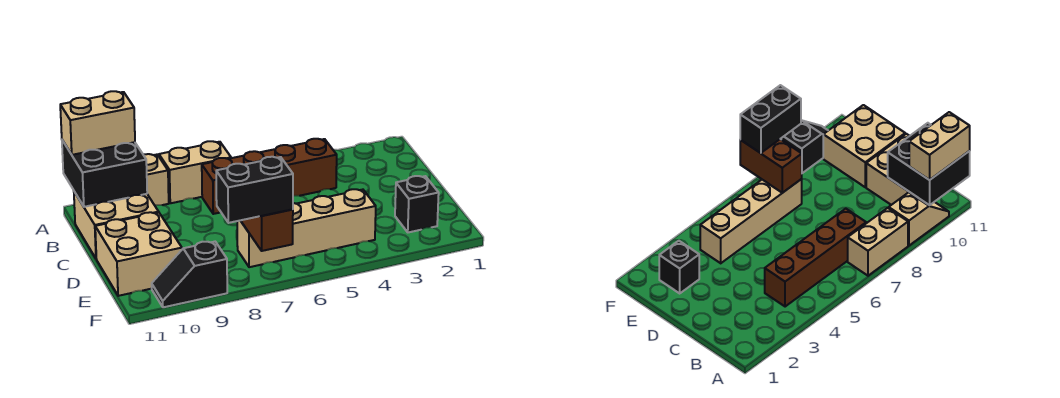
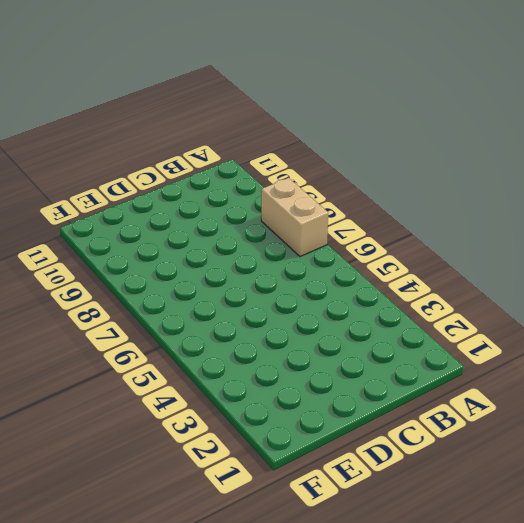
none -> tan slope A9:A10 level 1 top 9
none -> brown brick B4:B7 level 1
none -> tan brick B10:C11 level 1

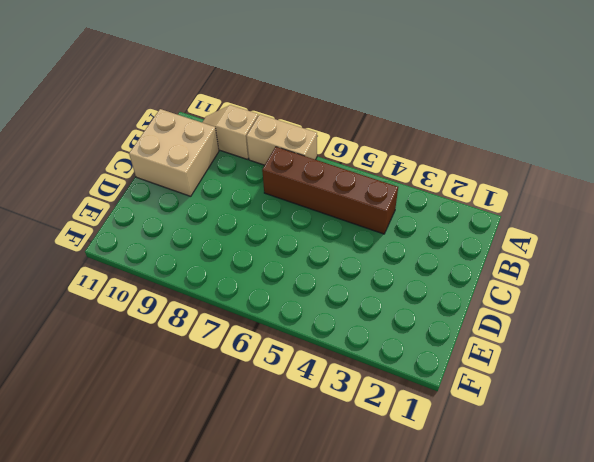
none -> tan brick D10:E11 level 1
none -> black brick E2 level 1
none -> tan brick E4:E7 level 1

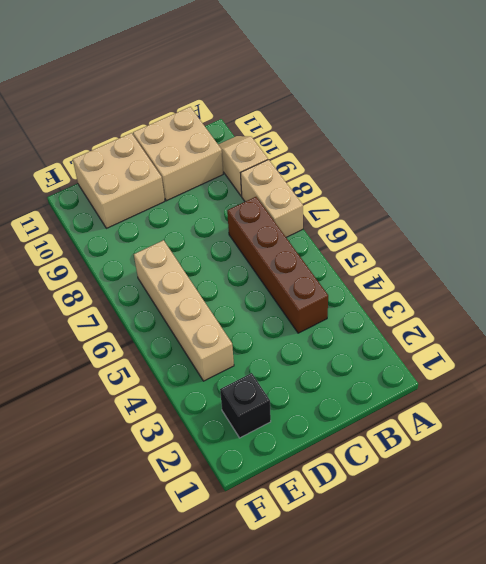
none -> black slope F9:F10 level 1 top 9
none -> black brick A10:B11 level 2
none -> brown brick E7:F7 level 2

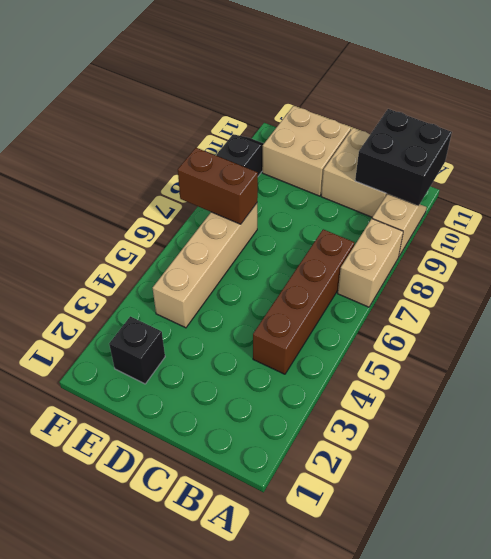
none -> tan brick A10:A11 level 3
none -> black brick F7:F8 level 3

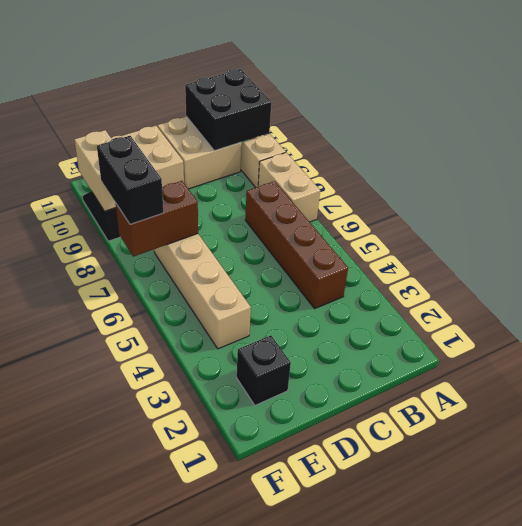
tan brick F9:F10 level 2 -> tan brick A10:A11 level 3

